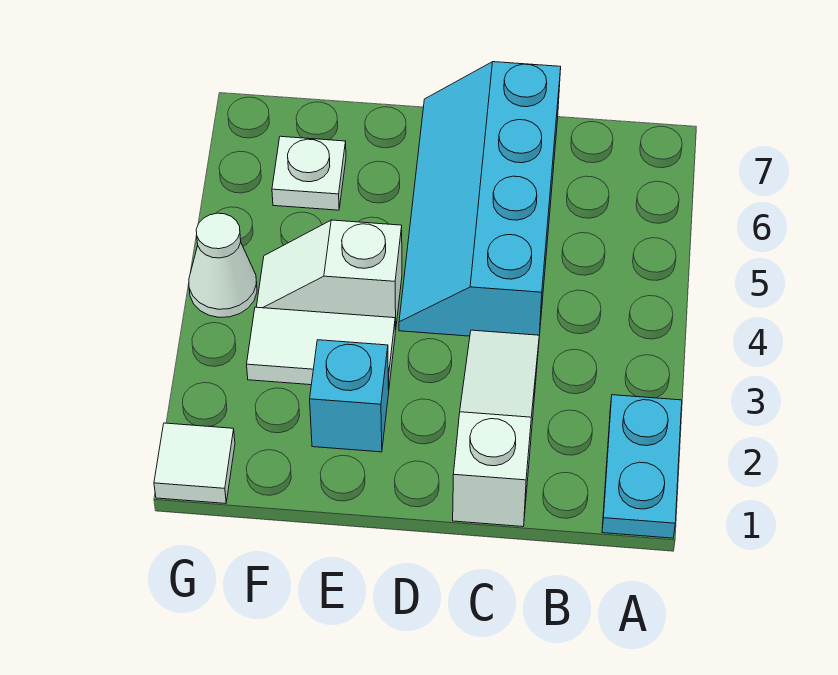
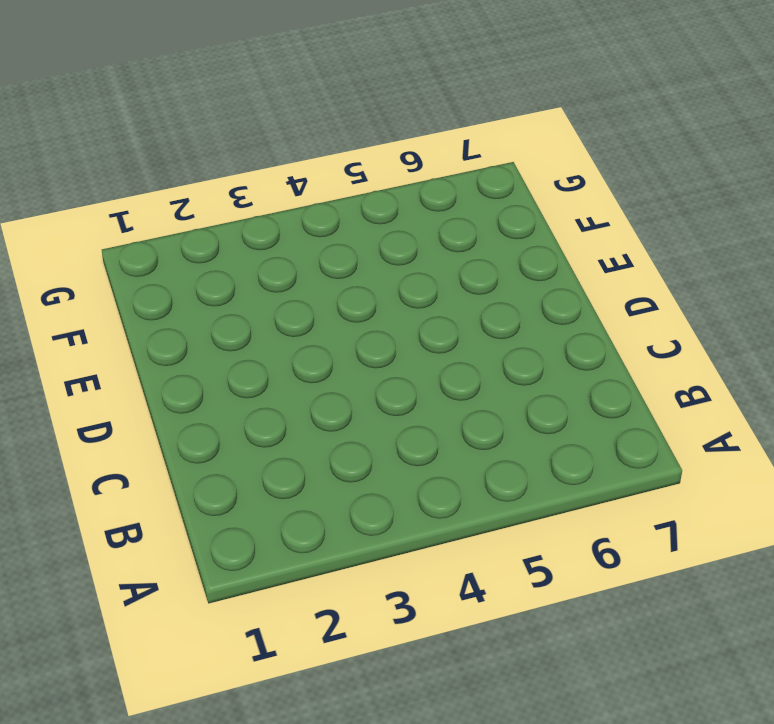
none -> cyan plate A1:A2 level 1
none -> white slope C1:C3 level 1 top 1

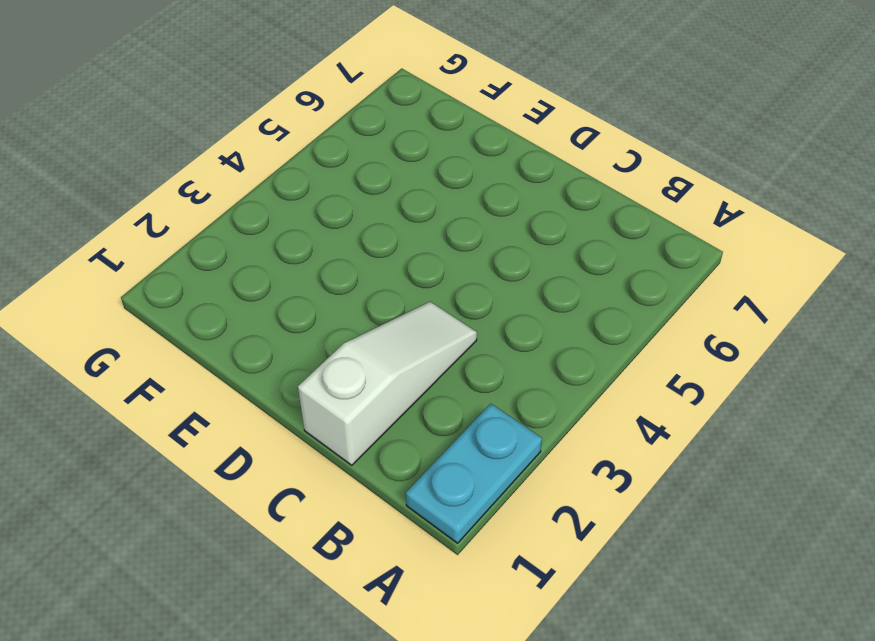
none -> cyan slope C4:D7 level 1 top C
none -> cyan brick E2 level 1

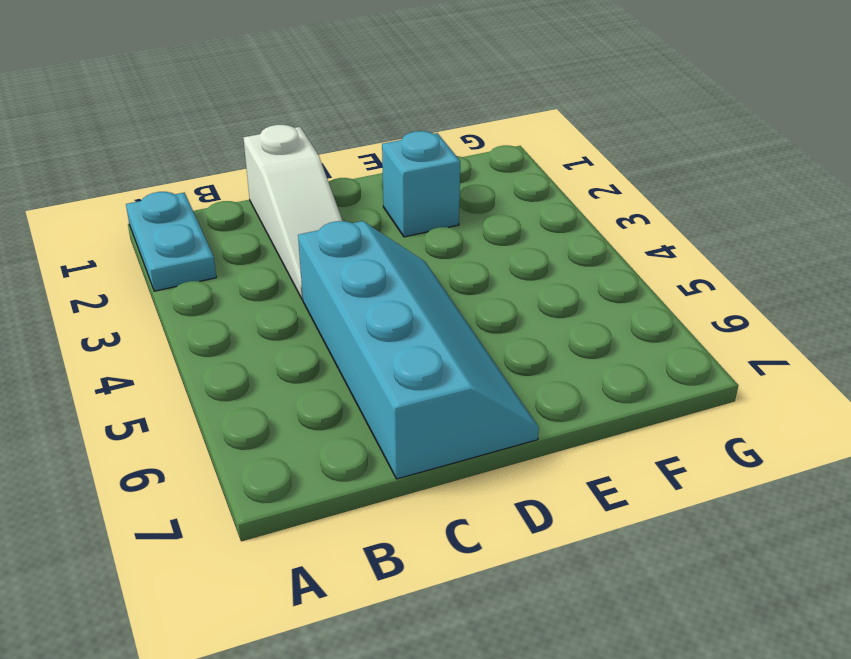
none -> white tile E3:F3 level 1
none -> white slope E4:F4 level 1 top E

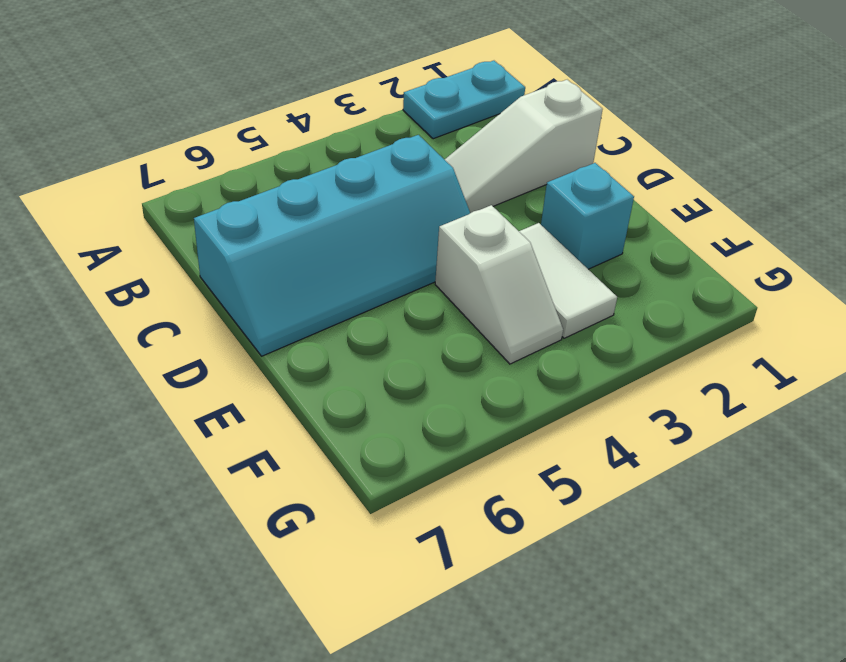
none -> white plate F6 level 1
none -> white tile G1 level 1

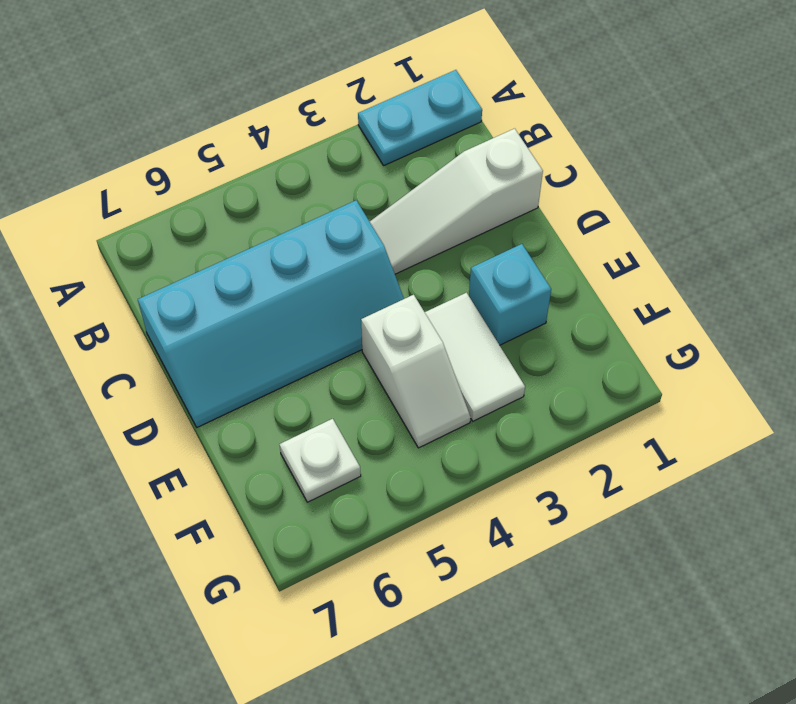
none -> white tile G1 level 1
none -> white cone G4 level 1

